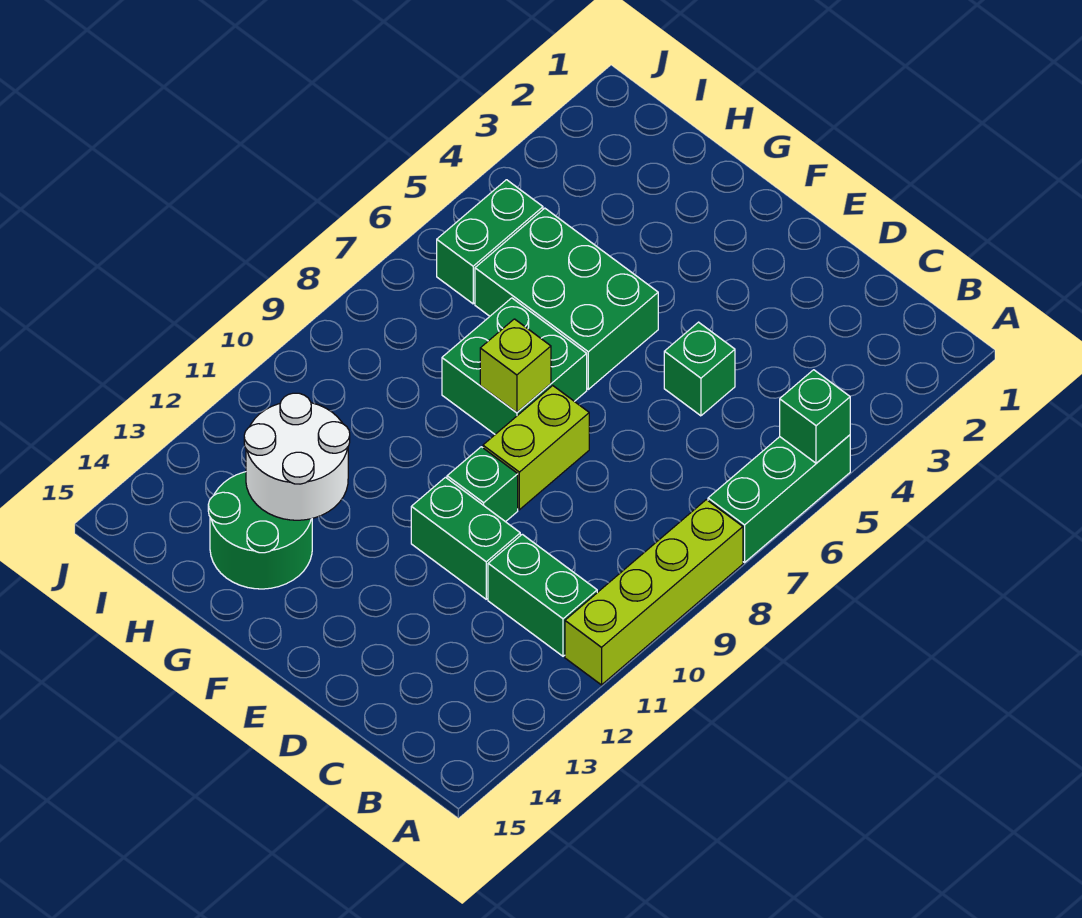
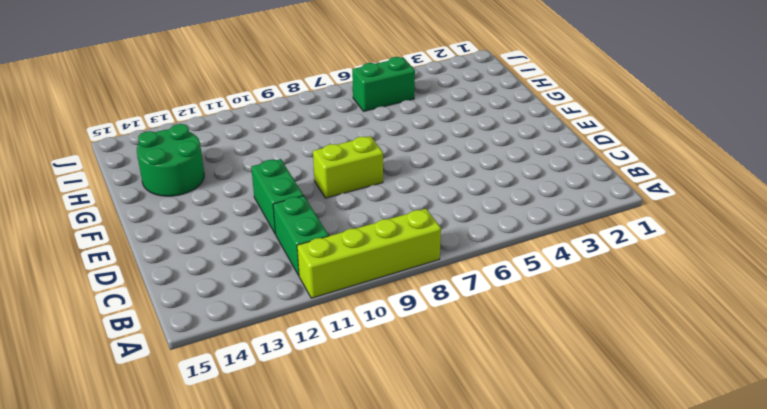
none -> green brick A5:A7 level 1
none -> green brick D5 level 1
none -> green brick E10 level 1

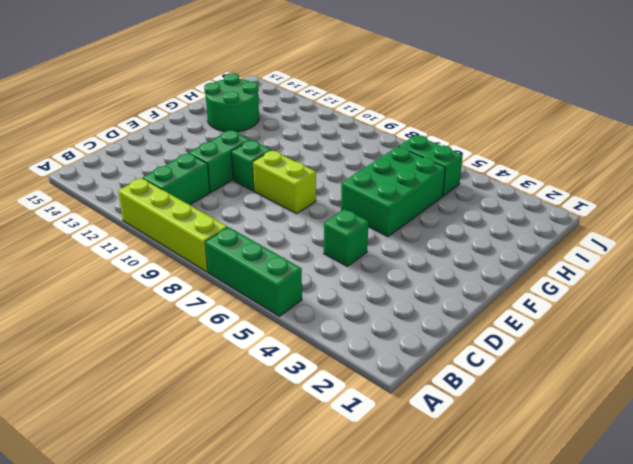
none -> green brick F7:G8 level 1
none -> green brick A5 level 2
none -> lime brick F8 level 2

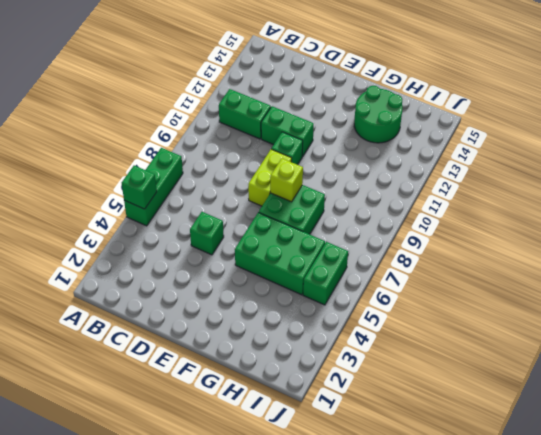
none -> lime brick A8:A11 level 1
none -> white round brick G12:H13 level 2

